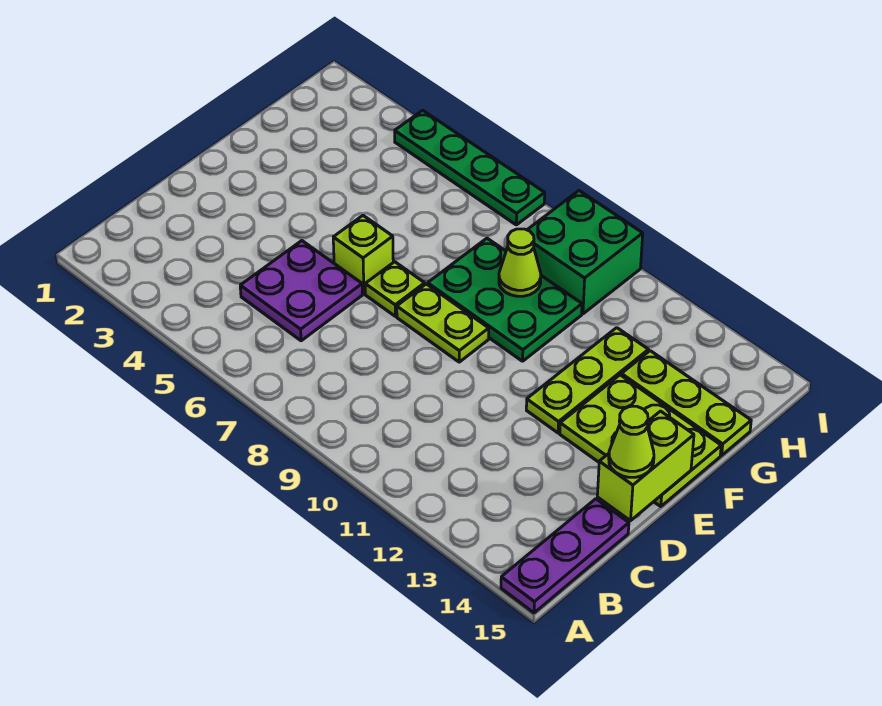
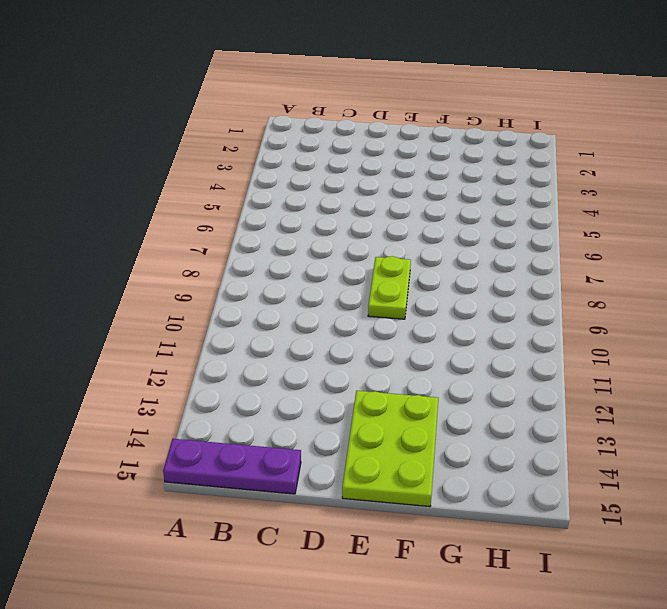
none -> purple plate C5:D6 level 1
none -> lime brick E6 level 1
none -> lime plate E7 level 1

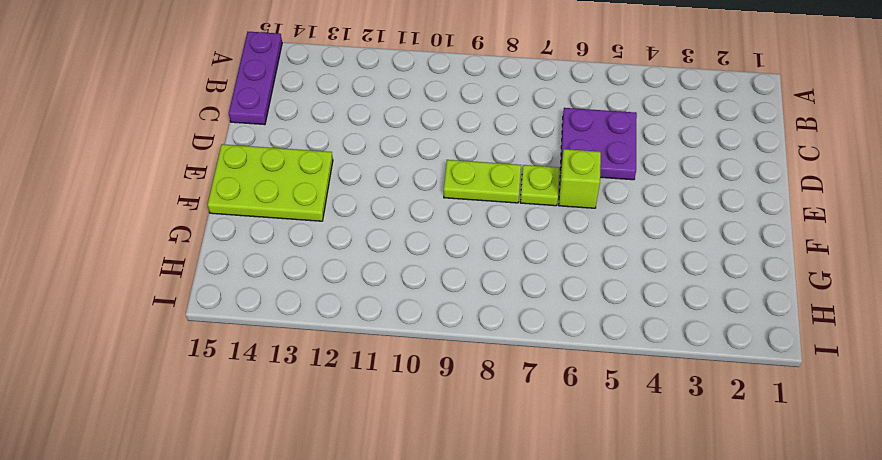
none -> lime plate E12:G12 level 1
none -> green plate F8:G10 level 1
none -> lime plate G13:G15 level 1

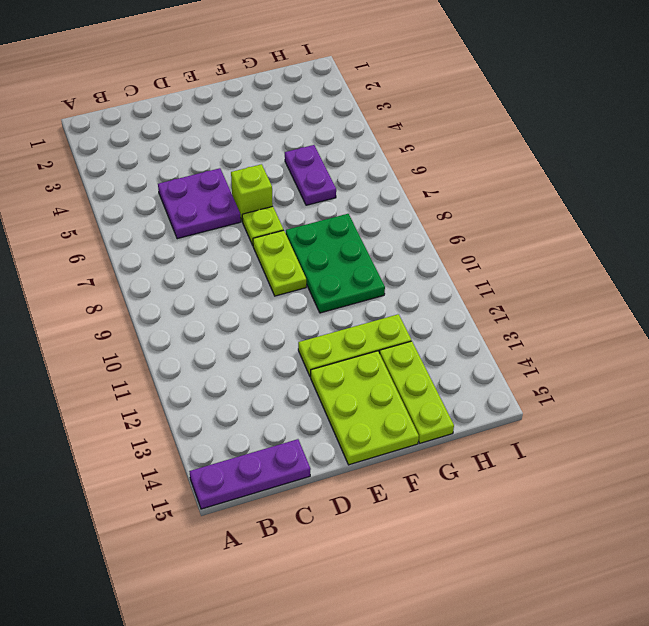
purple plate G5:G6 level 1 -> none
none -> green brick H9:I10 level 1
none -> green plate I4:I7 level 1
none -> lime brick D15:E15 level 2

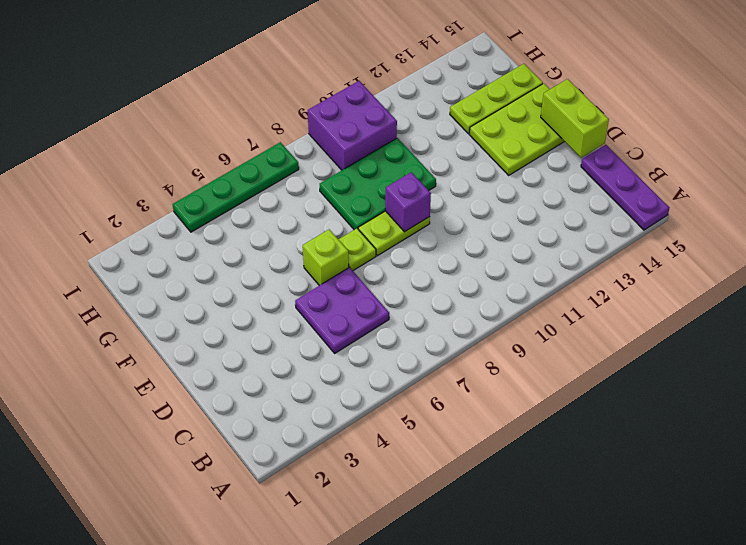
purple brick E9 level 2 -> none
purple brick H9:I10 level 1 -> green brick H9:I10 level 1
none -> lime plate E12:G12 level 1
none -> lime cone G9 level 2
none -> lime cone D15 level 3

